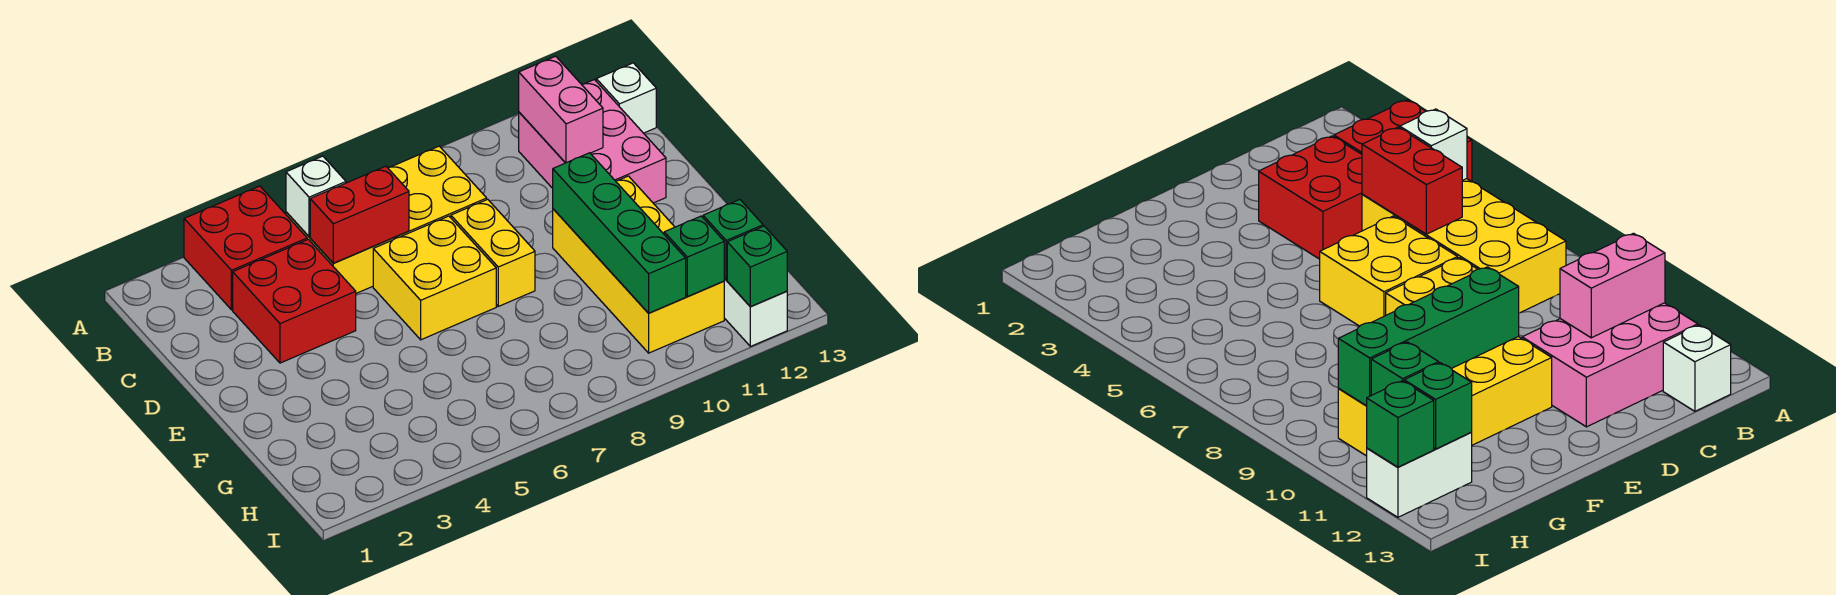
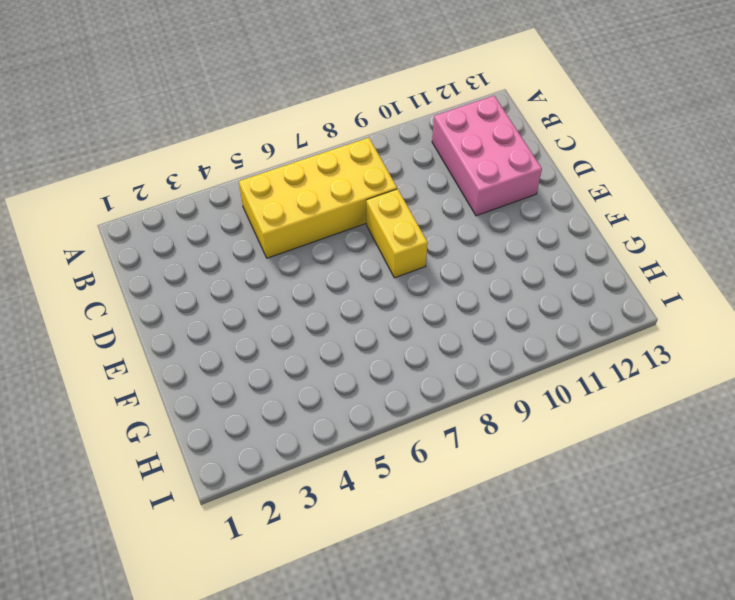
none -> red brick A3:B4 level 1
none -> white brick B13 level 1
none -> red brick C3:D4 level 1

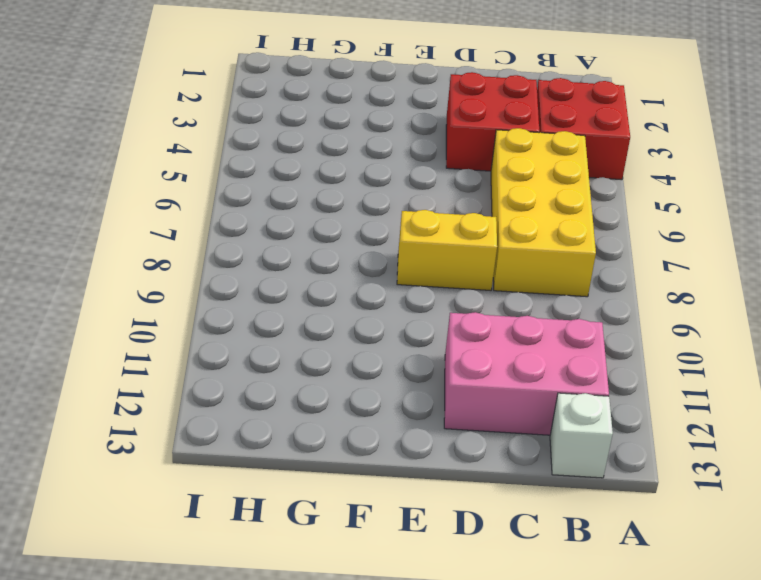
none -> yellow brick D6:E7 level 1
none -> yellow brick E10:H11 level 1
none -> white brick H12:I12 level 1

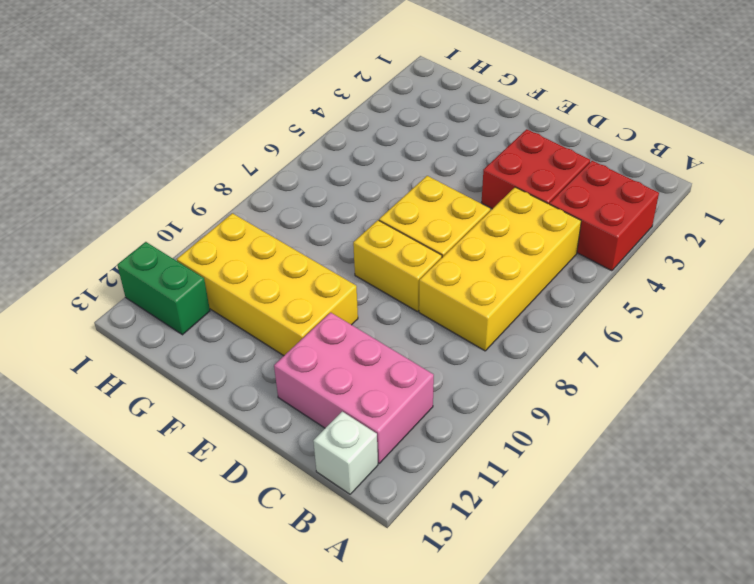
green brick H12:I12 level 1 -> white brick H12:I12 level 1
none -> white brick B5 level 2
none -> pink brick B11:C11 level 2
none -> red brick C5:C6 level 2

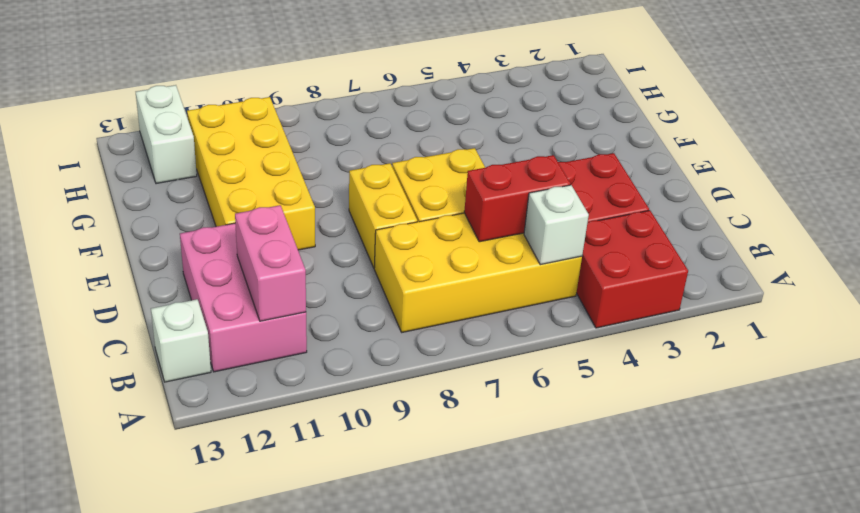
none -> green brick E10:H10 level 2
none -> green brick H11 level 2
none -> green brick H12 level 2

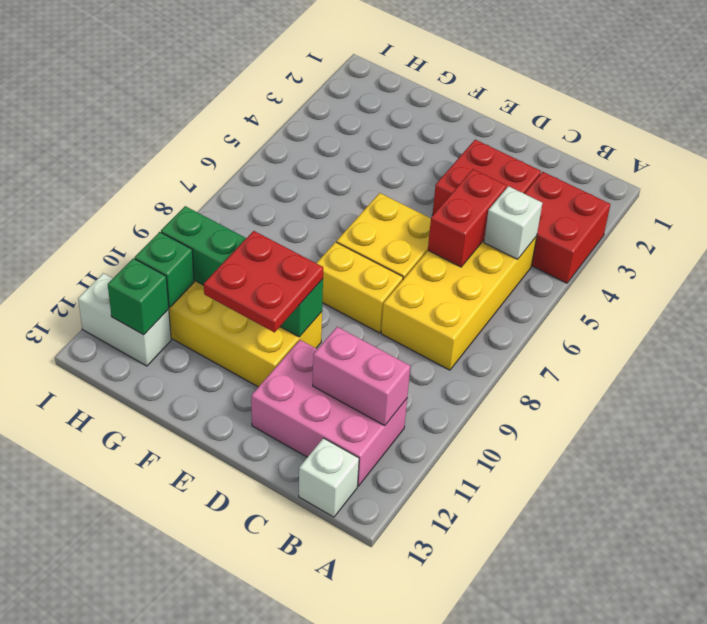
red plate E10:F11 level 3 -> none
none -> green brick I12 level 2

